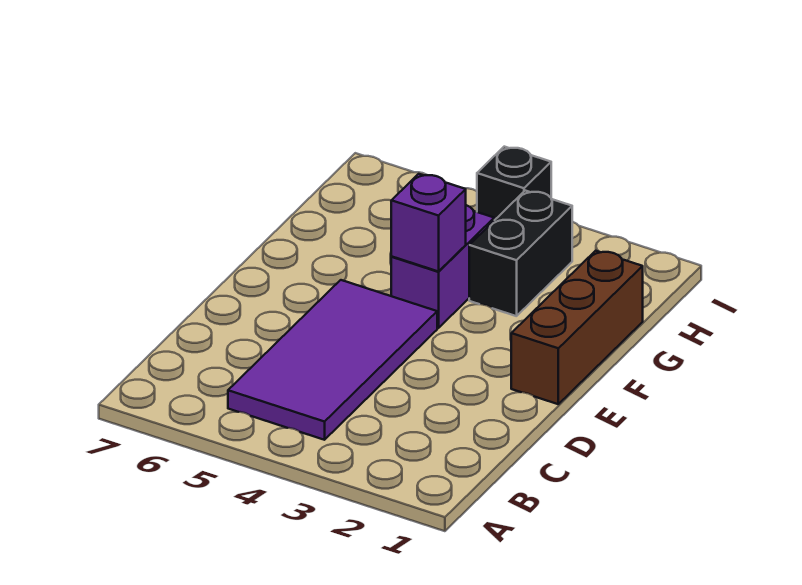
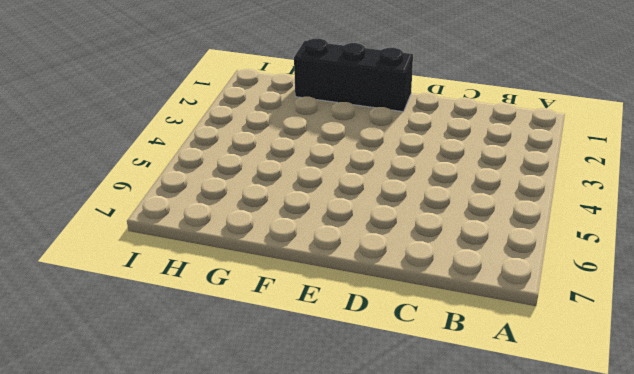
black brick E1:G1 level 1 -> brown brick E1:G1 level 1
none -> purple tile B4:E5 level 1
none -> purple brick F4:G4 level 1

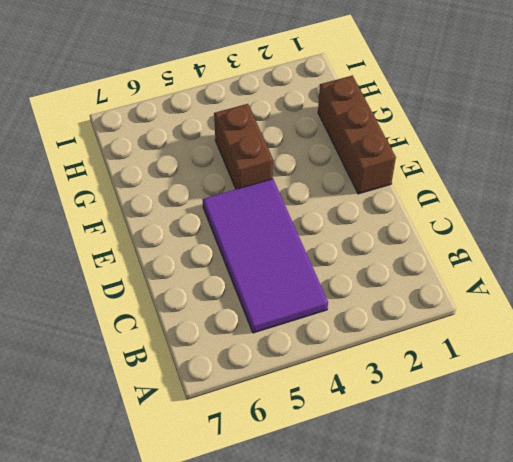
brown brick F4:G4 level 1 -> purple brick F4:G4 level 1
none -> black brick G3:H3 level 1
none -> black brick I4 level 1

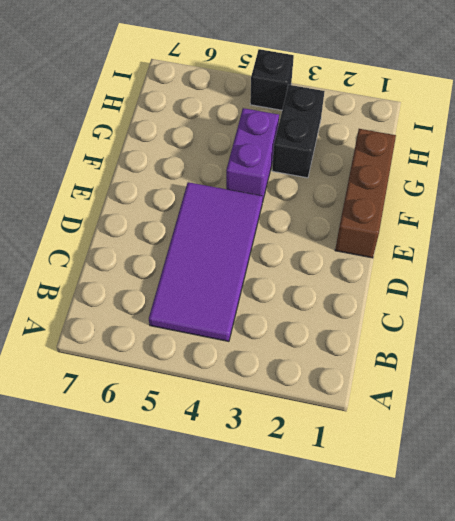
none -> purple brick F4 level 2

